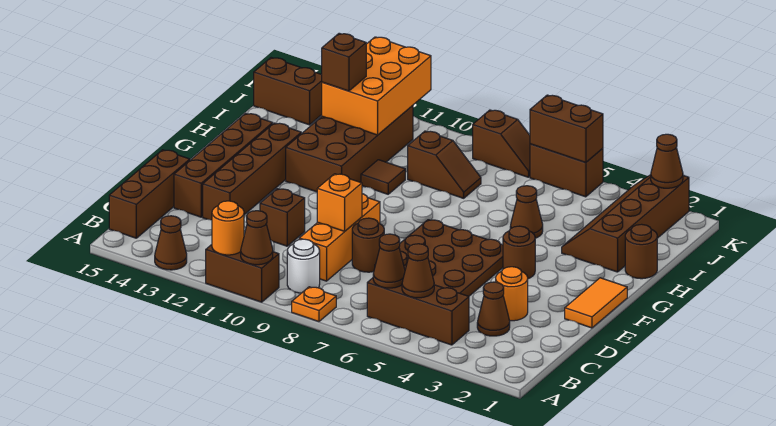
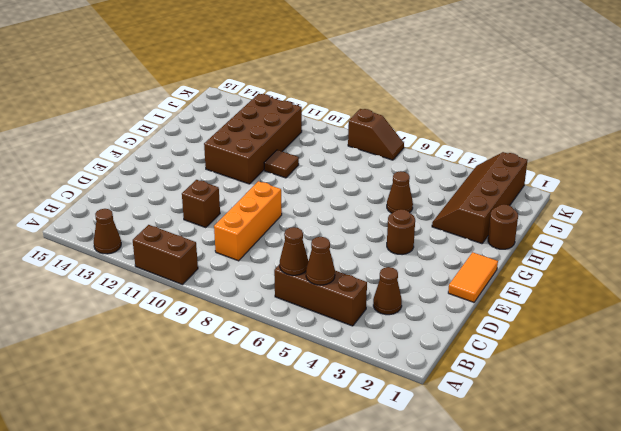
none -> orange plate A8 level 1
none -> white round brick B9 level 1
none -> brown brick B15:D15 level 1
none -> orange round brick D3 level 1

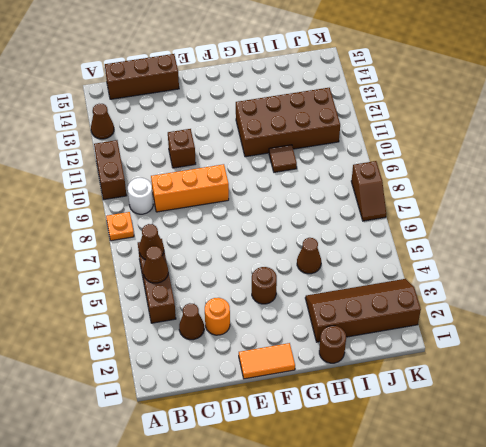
none -> brown plate D5:F7 level 1
none -> brown round brick D8 level 1
none -> brown brick D13:G13 level 1
none -> brown brick D14:G14 level 1

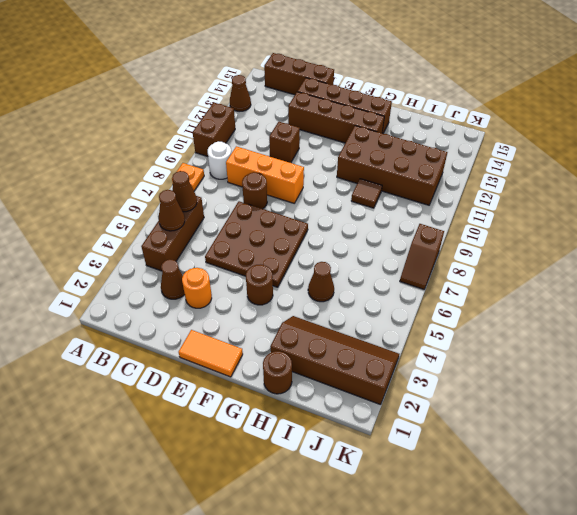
none -> brown slope I8:I9 level 1 top 9
none -> brown brick J14:J15 level 1
none -> brown brick K5:K6 level 1
none -> brown cone A10 level 2

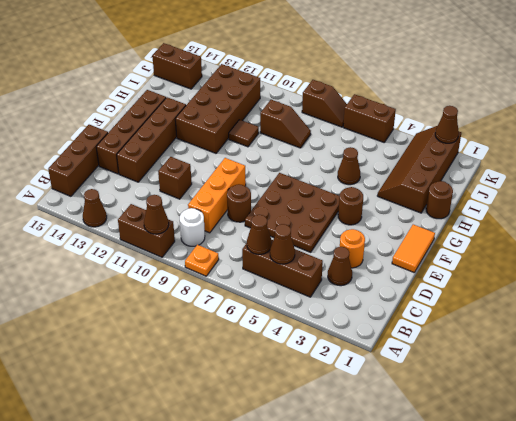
none -> orange round brick A11 level 2
none -> orange brick D9 level 2
none -> orange brick I11:K12 level 2
none -> brown brick K5:K6 level 2

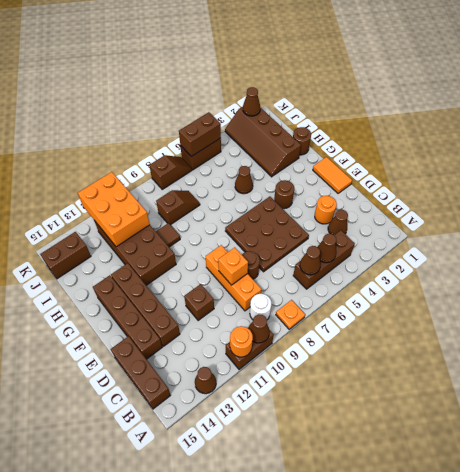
none -> brown brick I12 level 3

